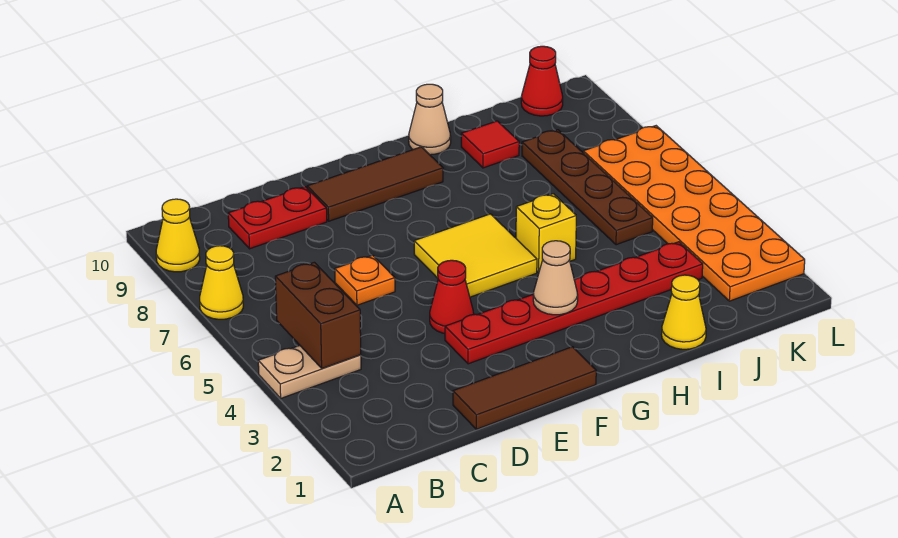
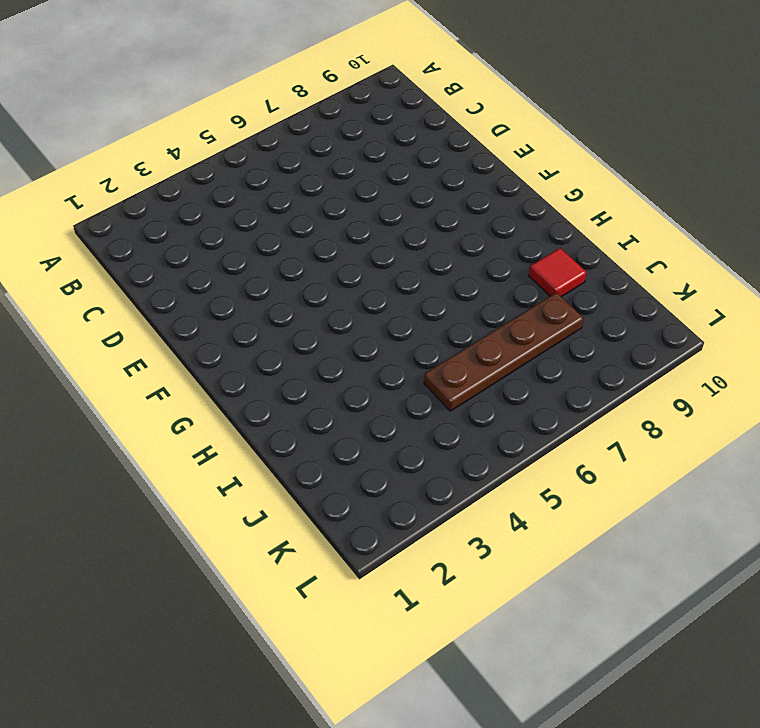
none -> tan plate A4:B4 level 1
none -> yellow cone A7 level 1
none -> yellow cone A9 level 1

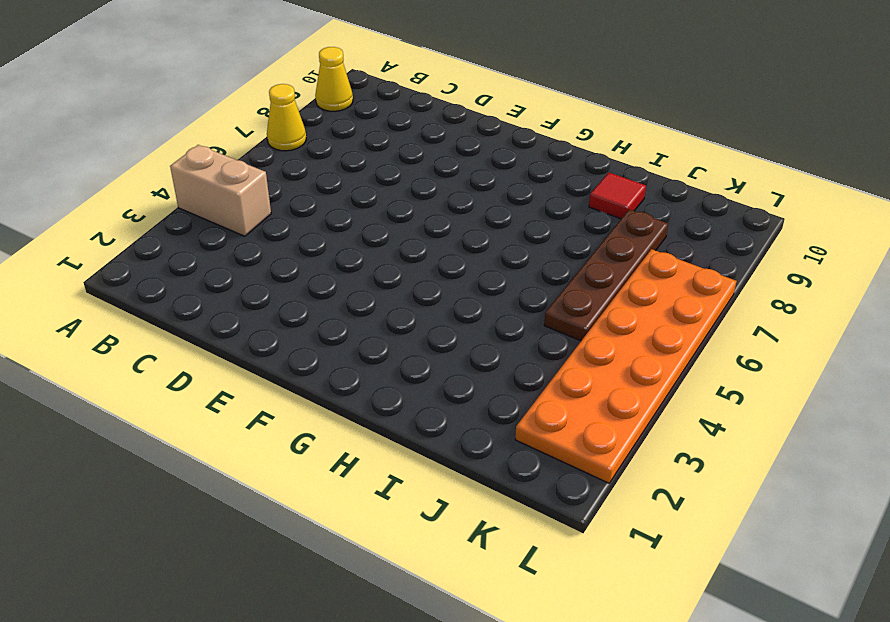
tan brick A4:B4 level 1 -> tan plate A4:B4 level 1
none -> red plate C9:D9 level 1
none -> brown tile D1:F1 level 1
none -> orange plate D6 level 1

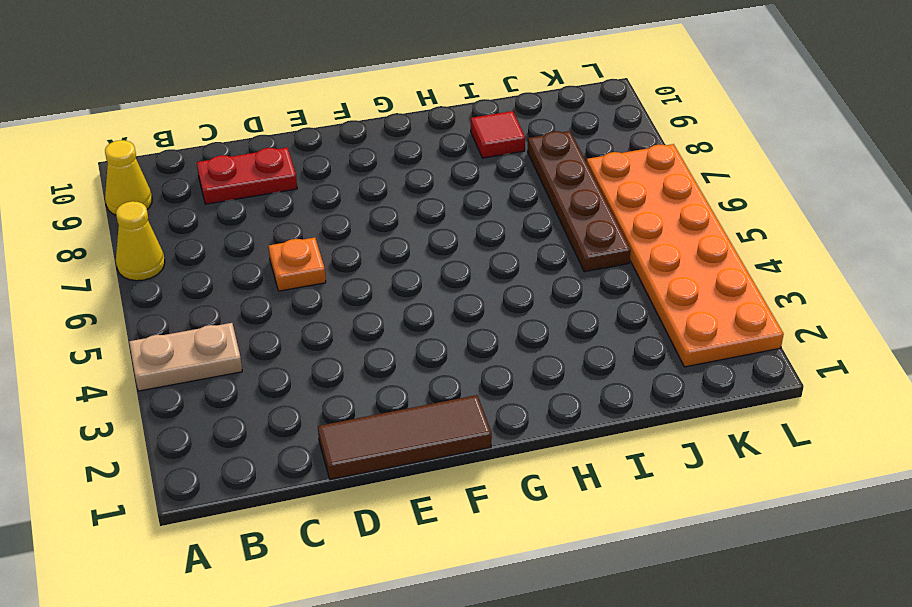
none -> red plate E3:J3 level 1
none -> red cone E4 level 1
none -> brown tile E9:G9 level 1

